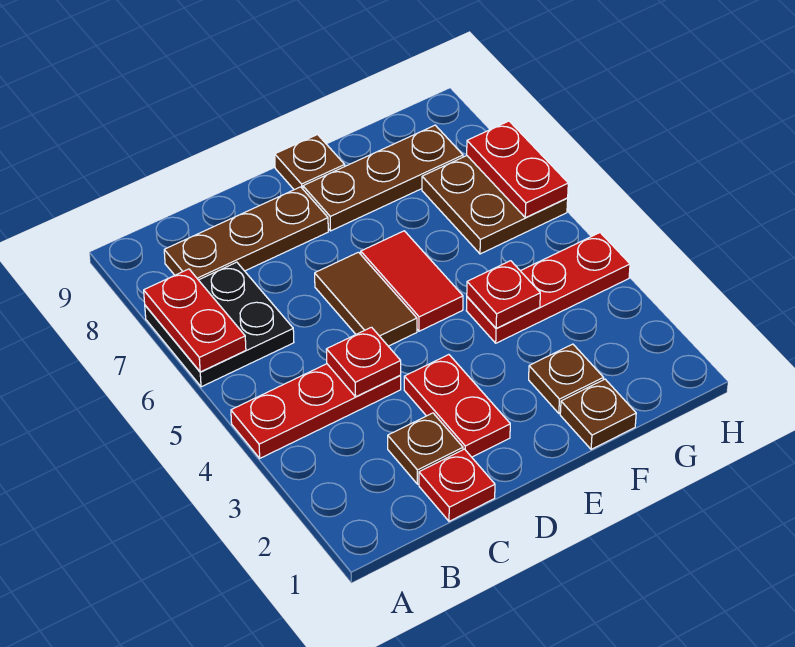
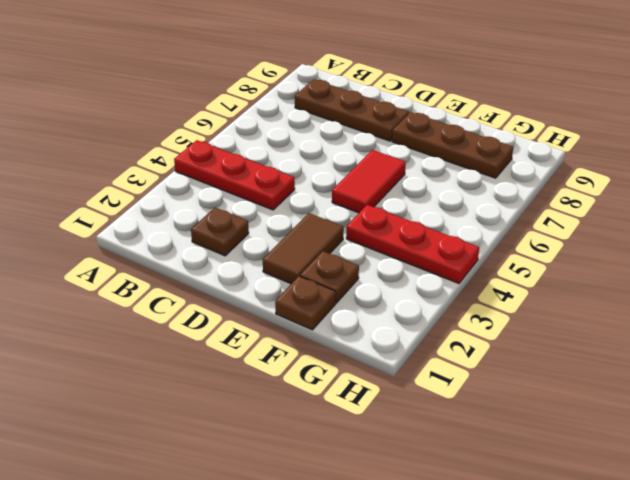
brown tile E2:E3 level 1 -> brown tile D5:D6 level 1
none -> black plate A6:B7 level 1
none -> red plate C1 level 1
none -> red plate D2:D3 level 1

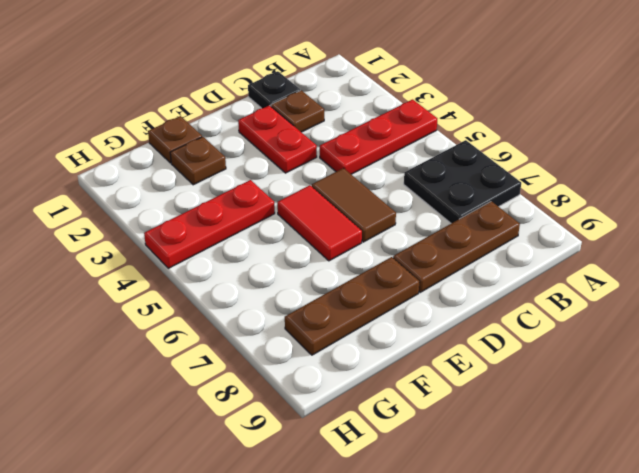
black plate C1 level 1 -> red plate C1 level 1
none -> brown plate E9 level 1
none -> brown plate G6:H7 level 1
none -> red plate A6:A7 level 2

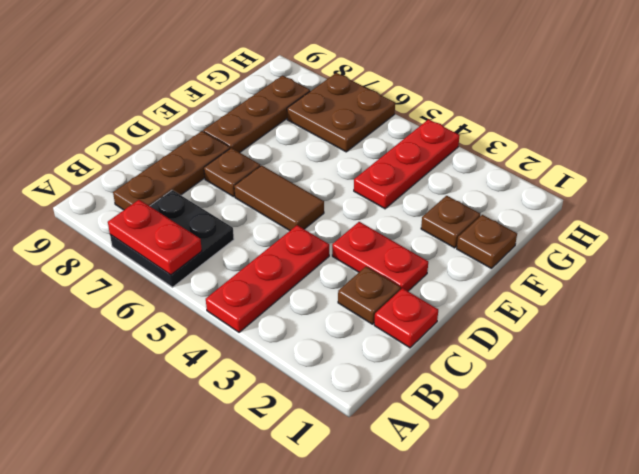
brown plate D7 level 1 -> brown plate E9 level 1
none -> red tile E5:E6 level 1
none -> red plate C4 level 2
none -> red plate F4 level 2

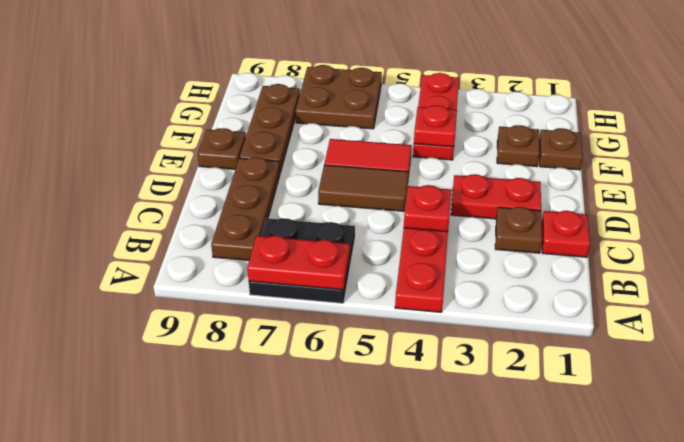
none -> red plate H6:H7 level 2

